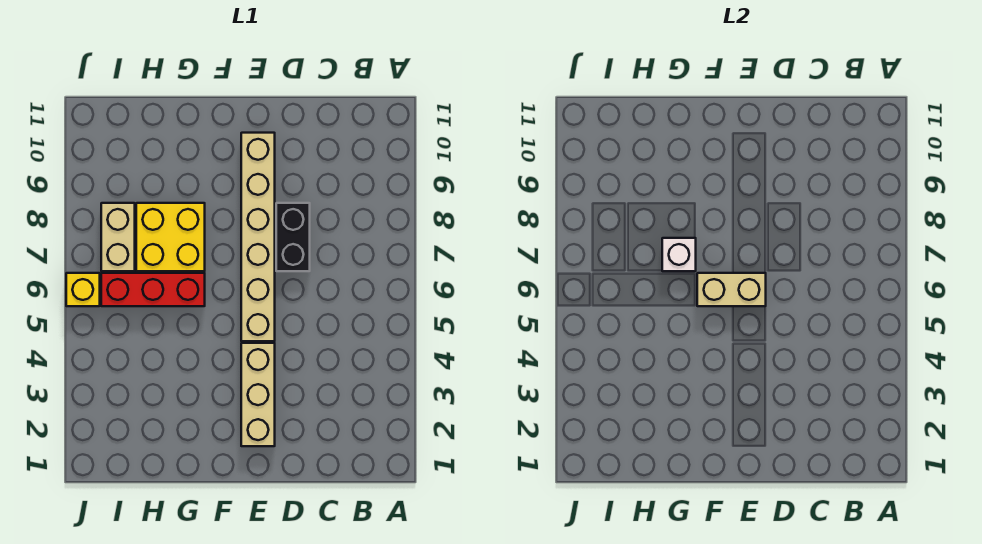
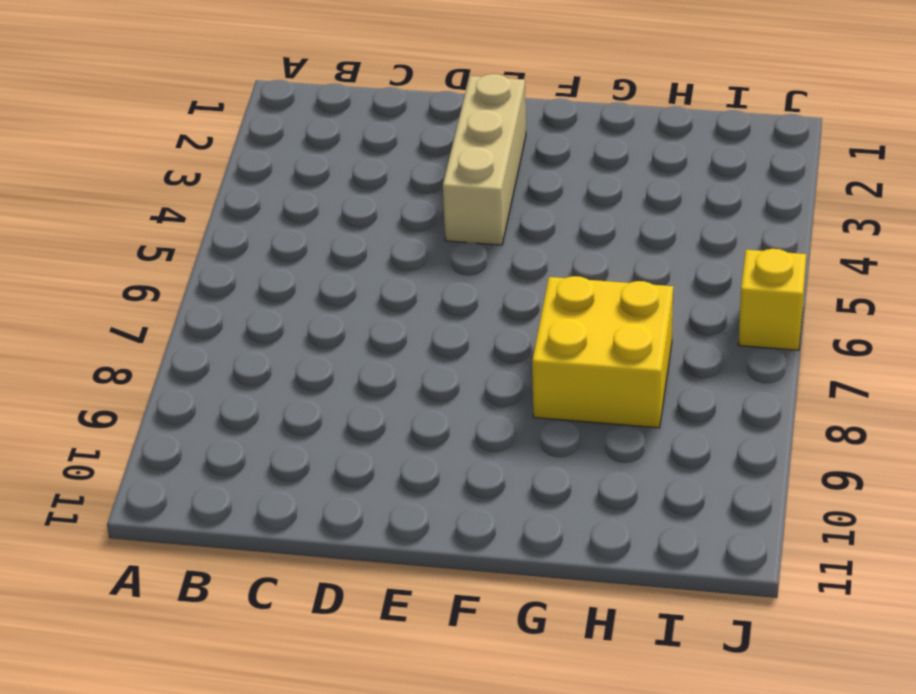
none -> black brick D7:D8 level 1
none -> tan brick E5:E10 level 1

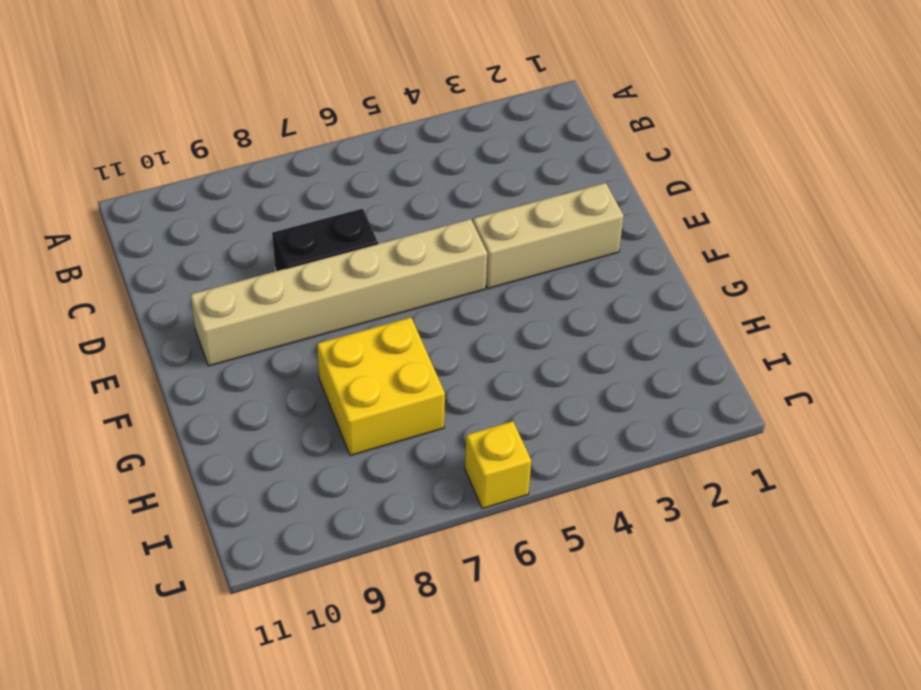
none -> red brick G6:I6 level 1
none -> tan brick I7:I8 level 1

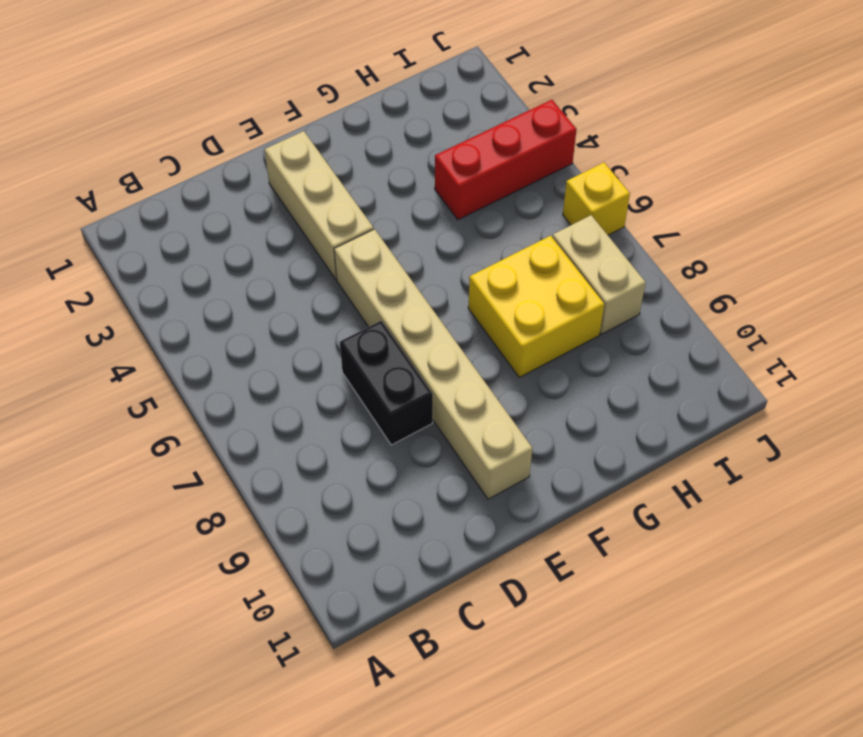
red brick H4:J4 level 1 -> red brick G6:I6 level 1
none -> tan brick E6:F6 level 2
none -> white brick G7 level 2

